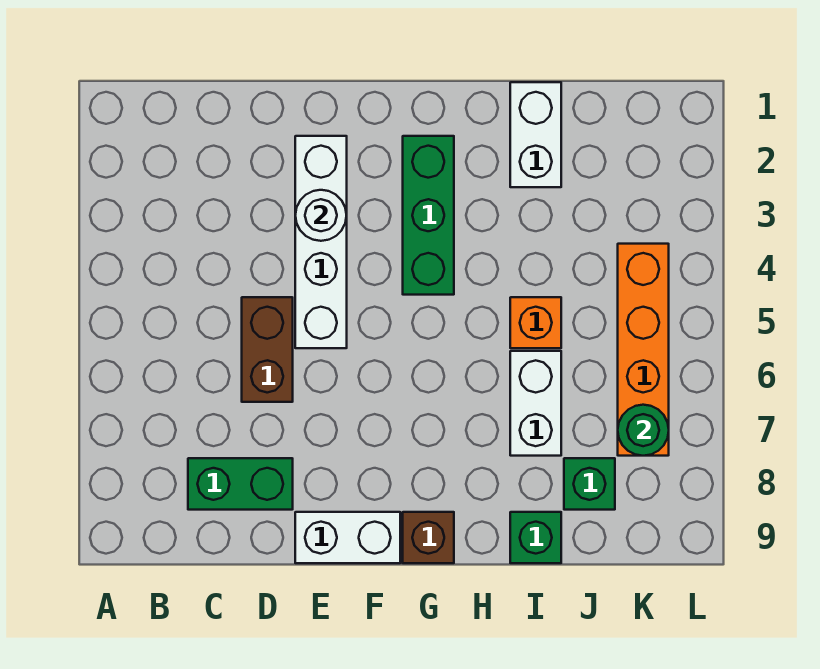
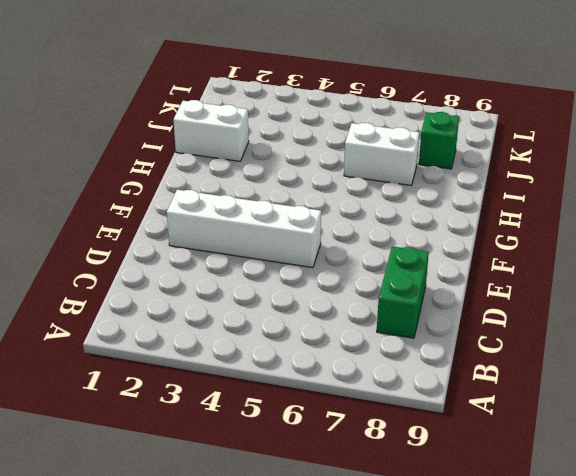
none -> brown brick D5:D6 level 1
none -> white brick E9:F9 level 1
none -> green brick G2:G4 level 1

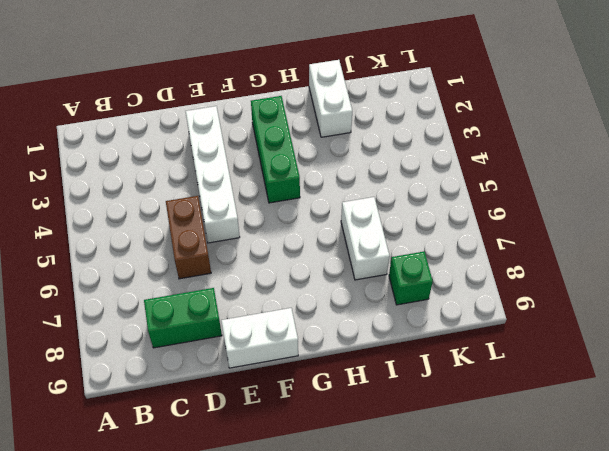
none -> brown brick G9 level 1
none -> orange brick I5 level 1
none -> green brick I9 level 1

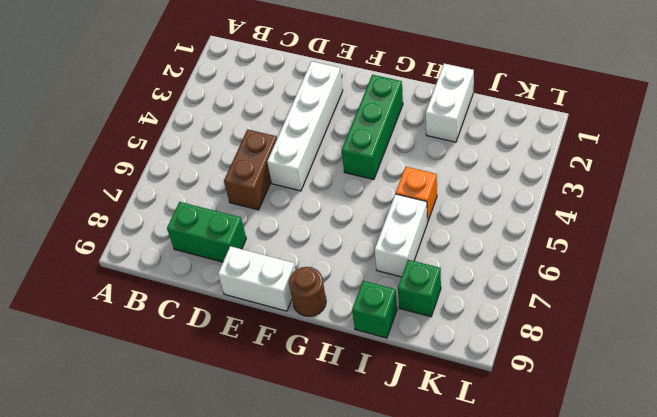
brown round brick G9 level 1 -> brown brick G9 level 1
none -> orange brick K4:K7 level 1
none -> white round brick E3 level 2
none -> green round brick K7 level 2

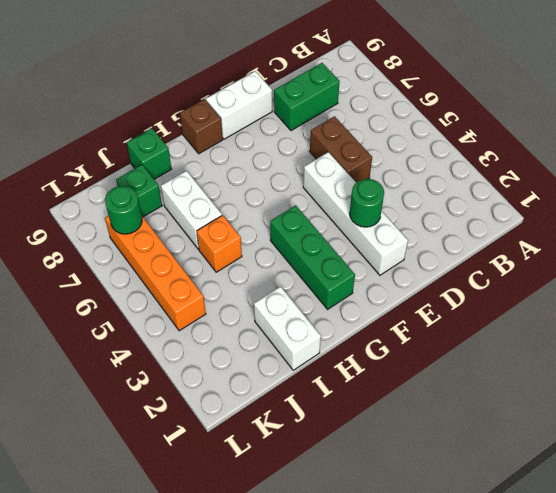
green round brick E3 level 2 -> white round brick E3 level 2

